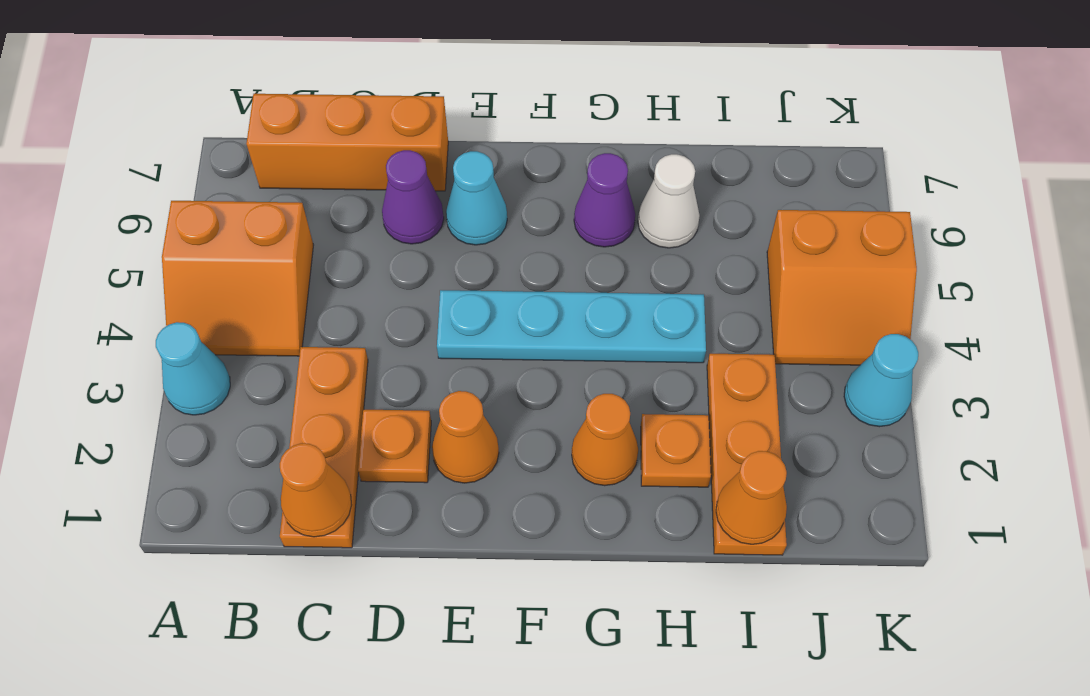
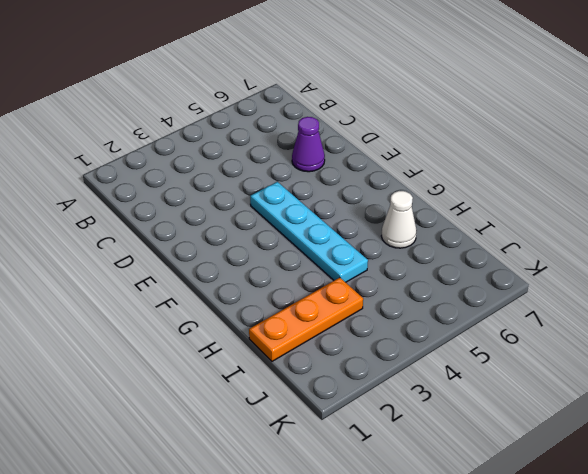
none -> cyan cone A3 level 1
none -> orange slope A4:B5 level 1 top 5
none -> orange brick B7:D7 level 1

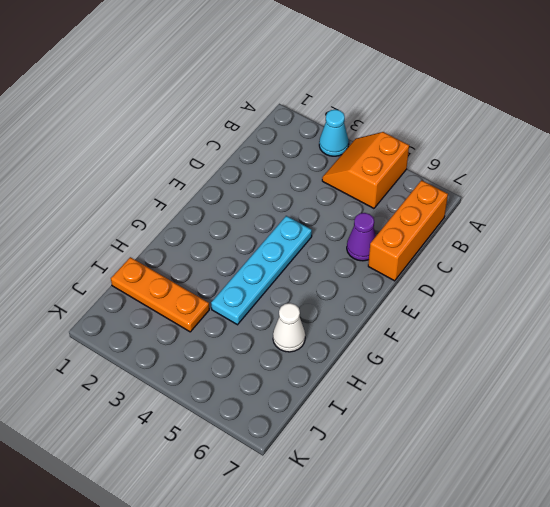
none -> orange plate C1:C3 level 1
none -> orange plate D2 level 1
none -> orange cone E2 level 1

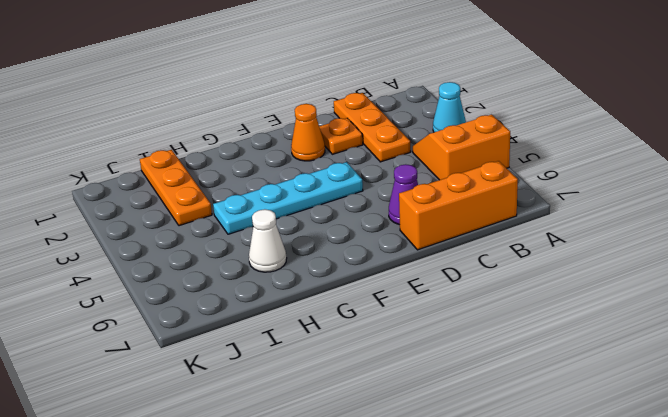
none -> cyan cone E6 level 1
none -> orange cone G2 level 1
none -> purple cone G6 level 1

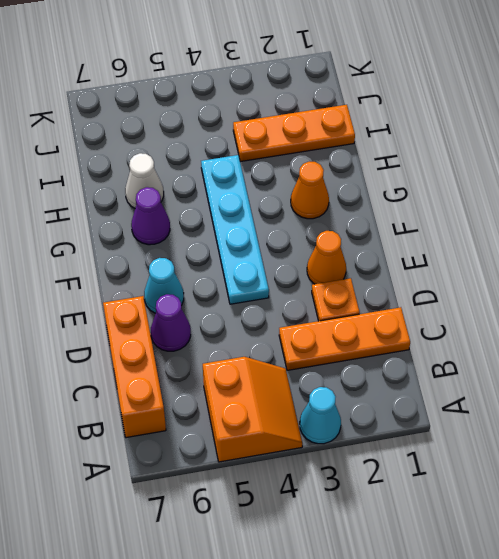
none -> orange plate H2 level 1
none -> orange slope J4:K5 level 1 top 5
none -> cyan cone K3 level 1

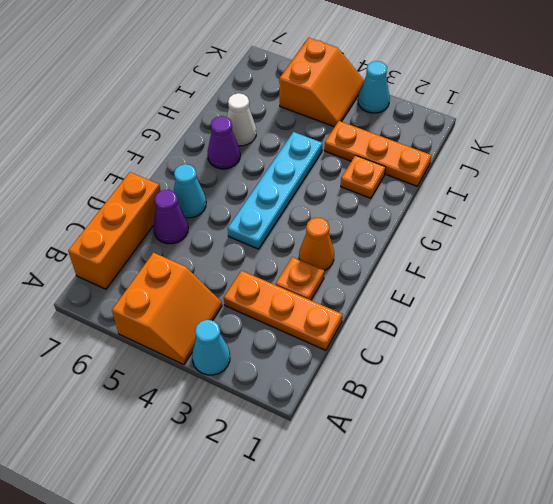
none -> orange cone G2 level 1
none -> orange cone C1 level 2
none -> orange cone I1 level 2

